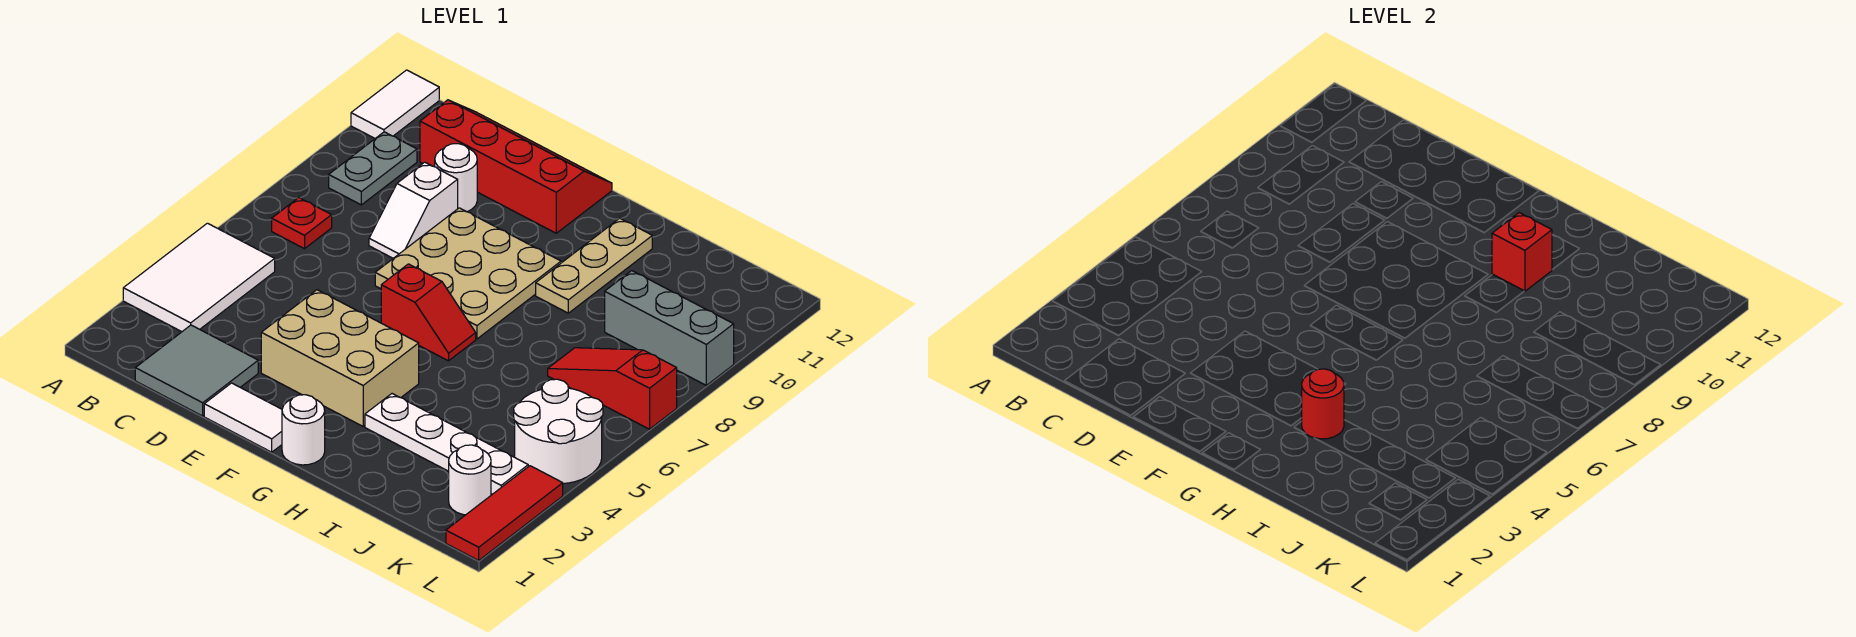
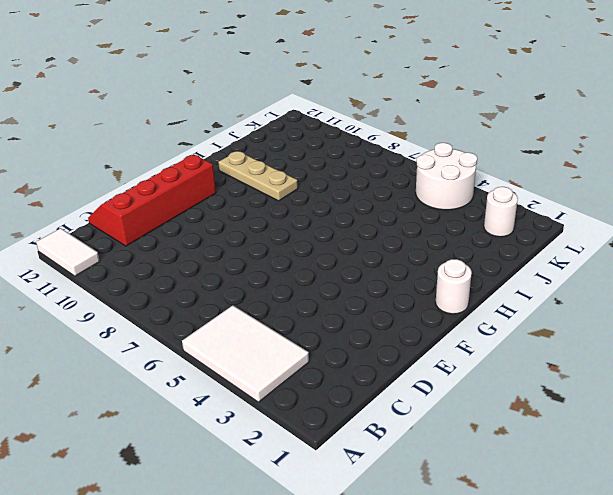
none -> red plate B7 level 1
none -> grey plate B9:B10 level 1
none -> grey tile C1:D2 level 1

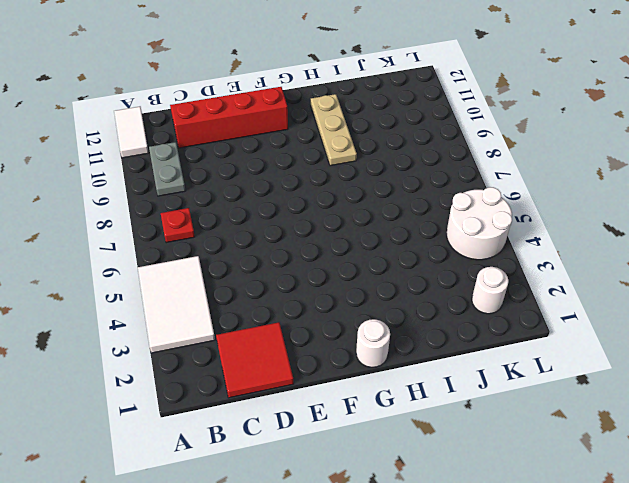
red tile C1:D2 level 1 -> grey tile C1:D2 level 1
none -> white slope D8:D9 level 1 top 9
none -> white round brick D10 level 1
none -> white tile E1:F1 level 1

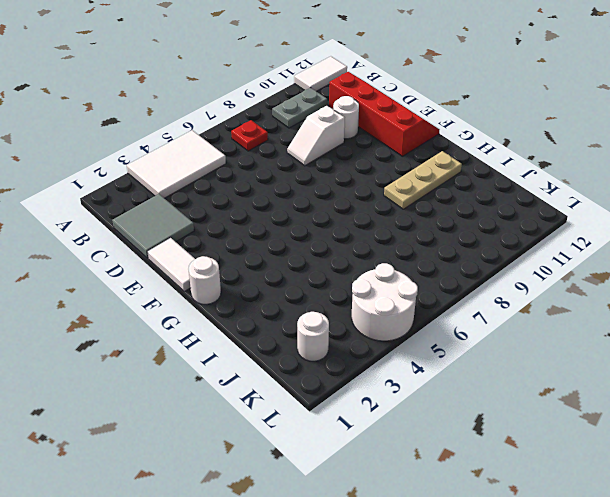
none -> tan brick E3:G4 level 1
none -> tan plate E7:G9 level 1
none -> red slope F6:G6 level 1 top F

